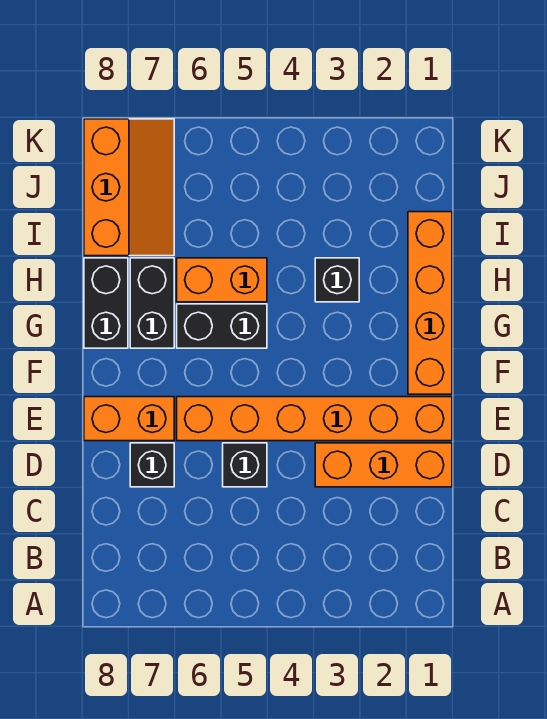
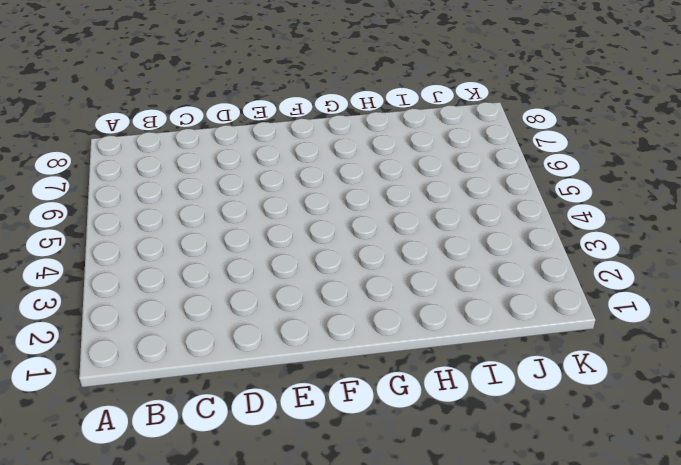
none -> orange brick D1:D3 level 1
none -> black brick D5 level 1
none -> black brick D7 level 1

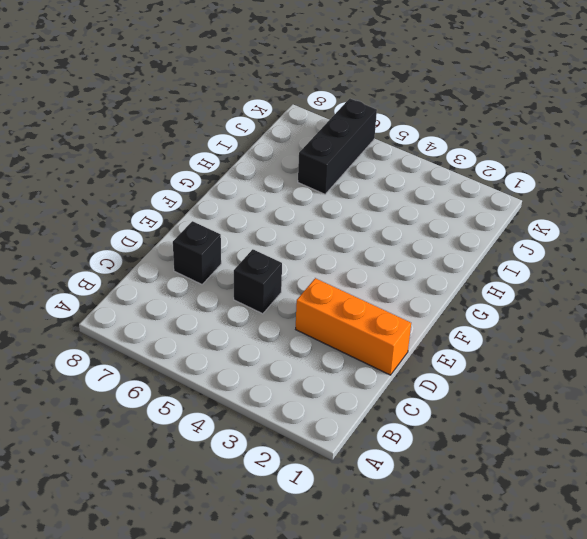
black brick I6:K6 level 1 -> none
none -> orange brick E1:E6 level 1
none -> orange brick E7:E8 level 1
none -> orange brick F1:I1 level 1

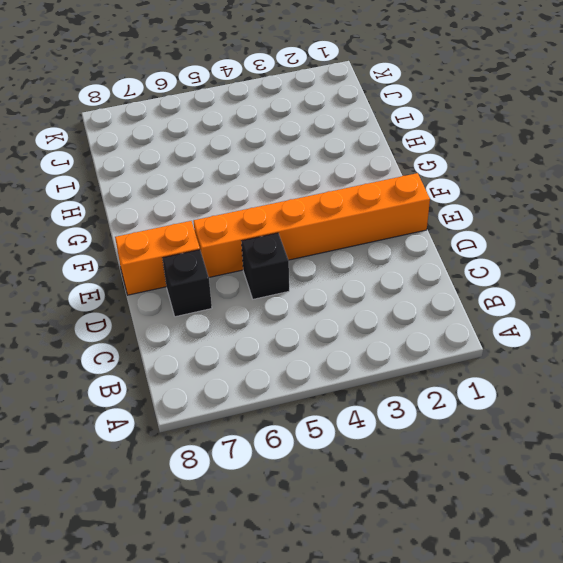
none -> orange brick D1:D3 level 1
none -> orange brick F1:I1 level 1
none -> black brick G5:G6 level 1

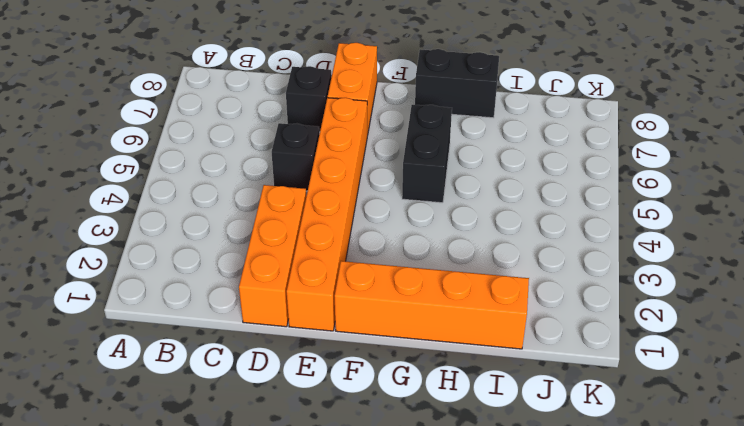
none -> black brick G7:H7 level 1
none -> black brick H3 level 1
none -> orange brick H5:H6 level 1

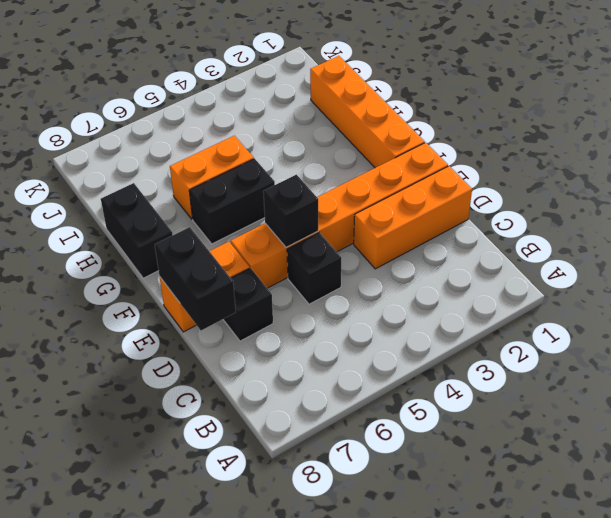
black brick D8:E8 level 2 -> black brick G7:H7 level 1
black brick E5 level 2 -> black brick H3 level 1
none -> orange slope I7:K8 level 1 top 8

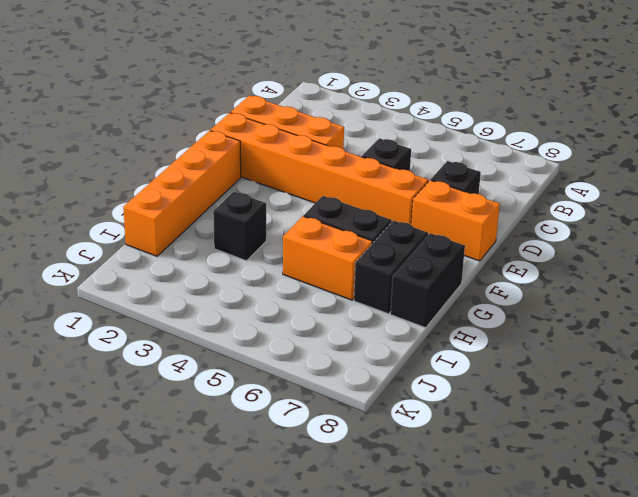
none -> orange slope I7:K8 level 1 top 8

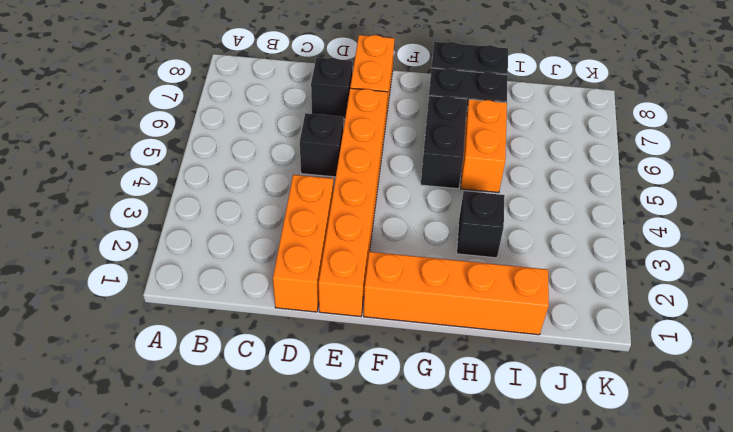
none -> orange slope I7:K8 level 1 top 8

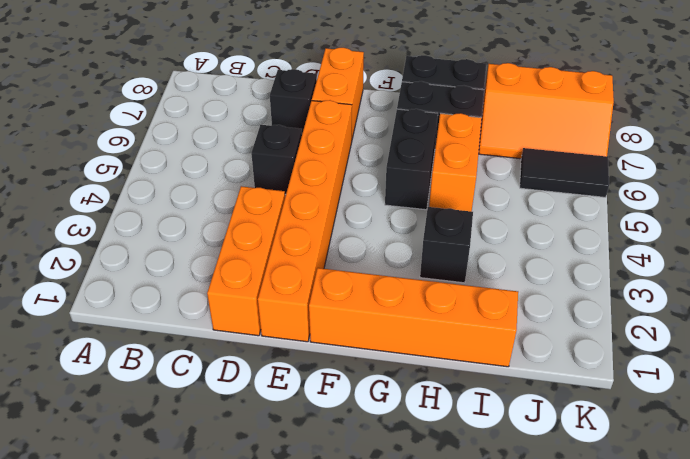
black tile J6:K6 level 1 -> none

